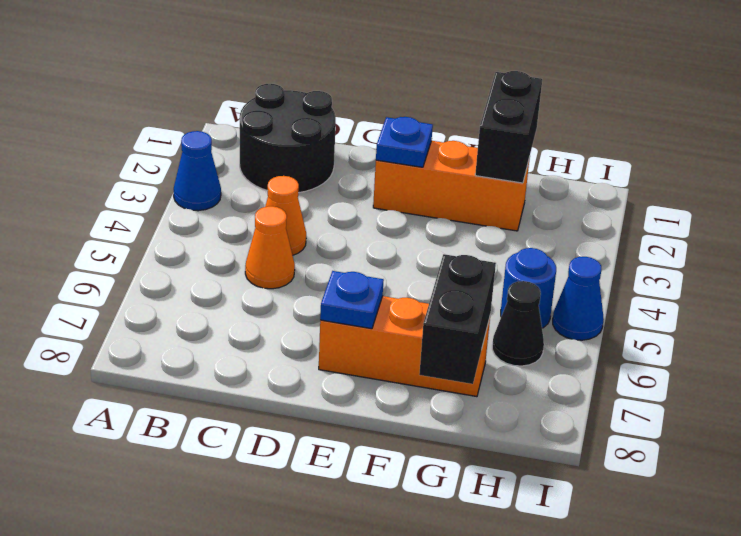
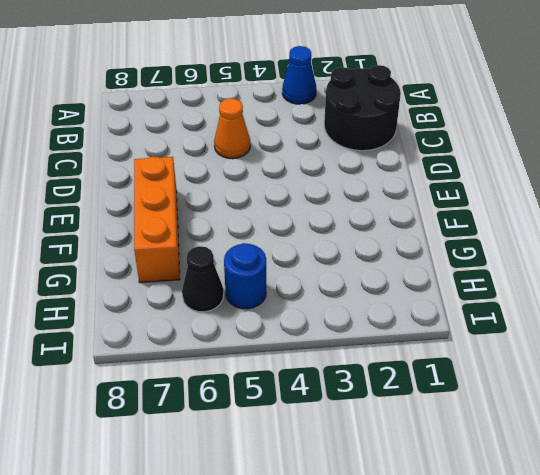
none -> orange cone C4 level 1
none -> orange brick E2:G2 level 1
none -> blue cone I5 level 1

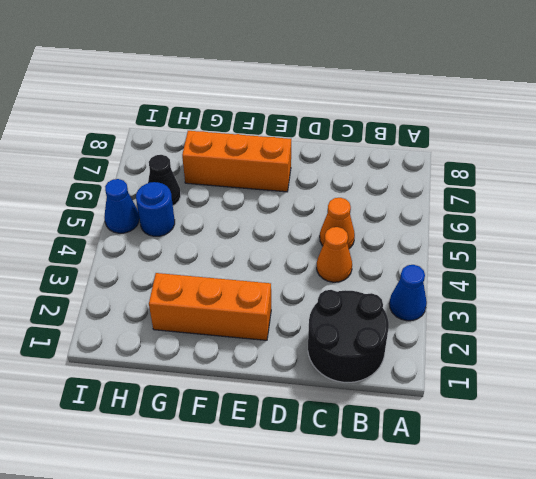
none -> blue plate E2 level 2
none -> blue plate E7 level 2
none -> black brick G1:G2 level 2

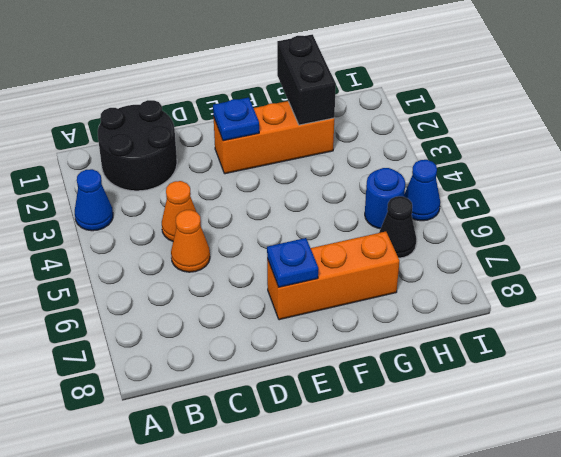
none -> black brick G7:G8 level 2

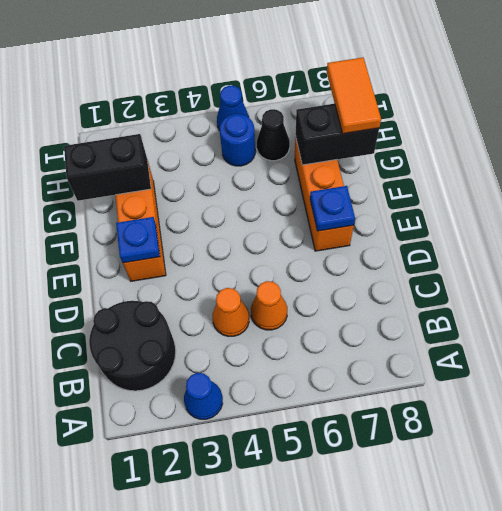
orange tile G8:H8 level 3 -> none

